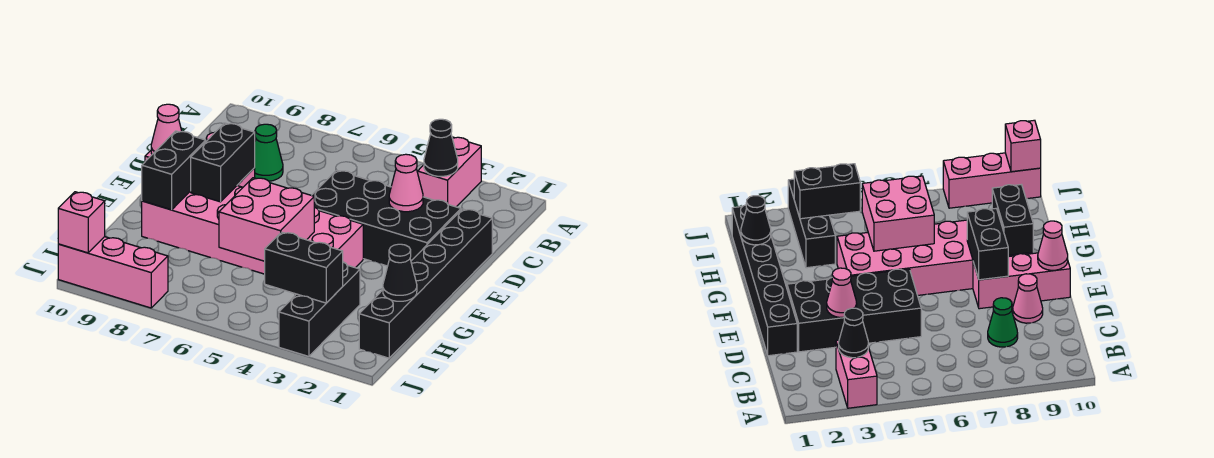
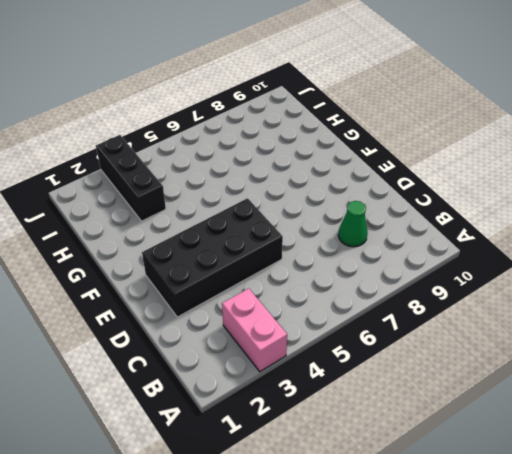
none -> black brick D1:I1 level 1
none -> pink cone D9 level 1
none -> pink brick E8:E10 level 1

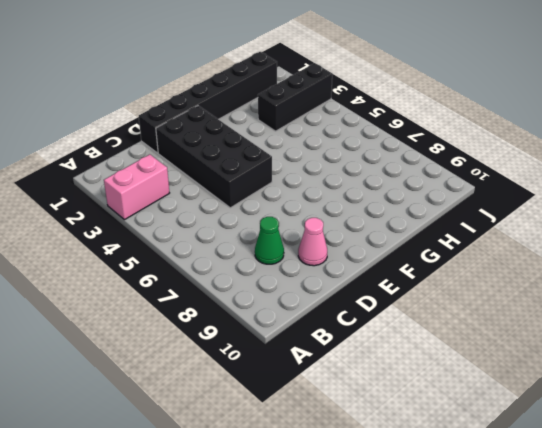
none -> pink brick E8:E10 level 1
none -> pink brick F4:G9 level 1
none -> pink brick J8:J10 level 1

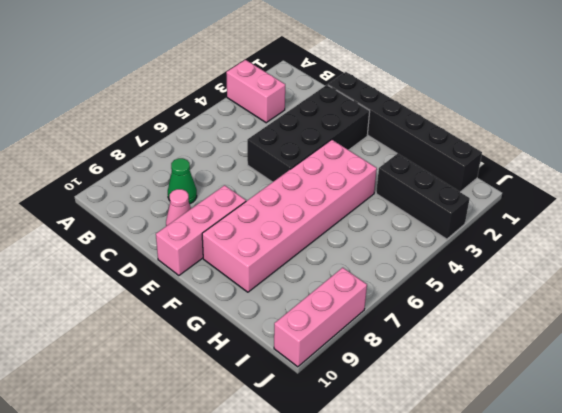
none -> black cone B3 level 2
none -> pink cone D3 level 2
none -> black brick E8:F8 level 2

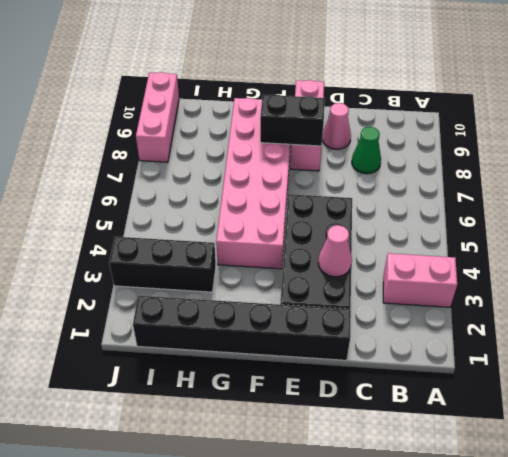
none -> black cone B3 level 2
none -> pink cone E10 level 2
none -> black brick F9:G9 level 2

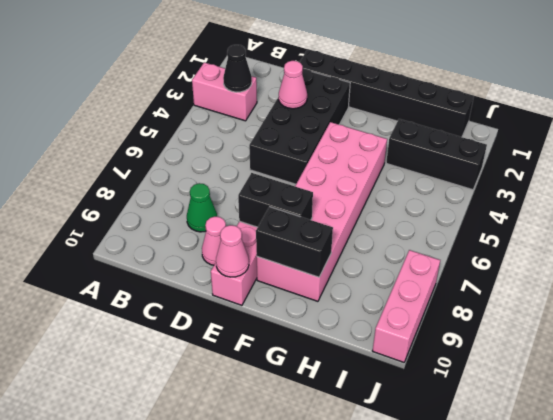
none -> pink brick G5:H6 level 2
none -> black cone H1 level 2
none -> black brick I3:I4 level 2

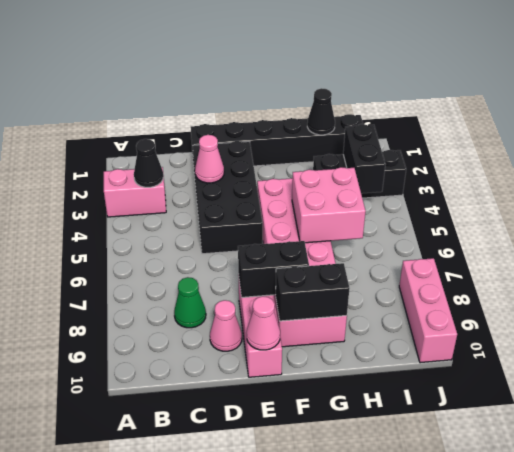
none -> pink brick J10 level 2

